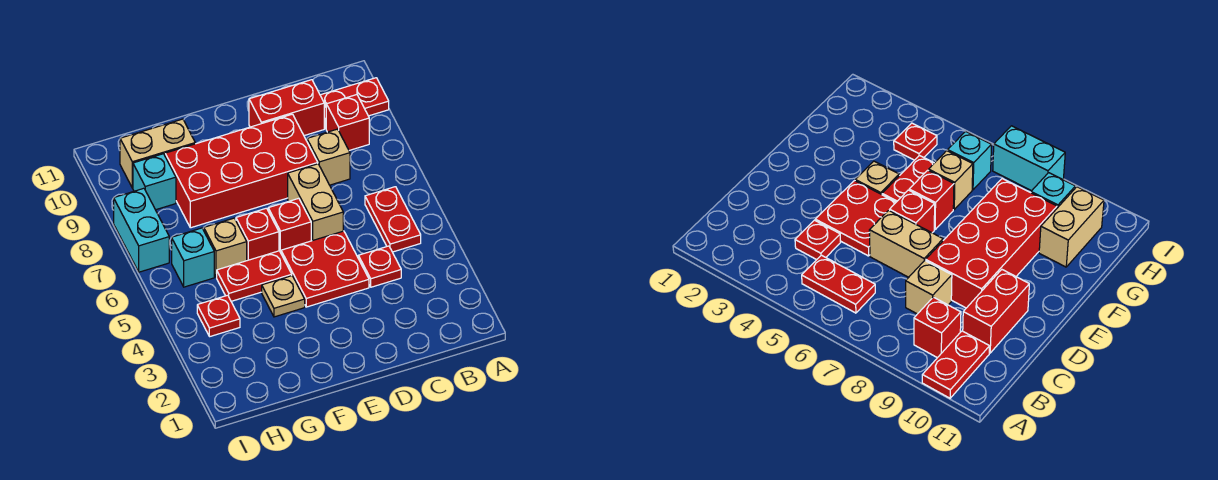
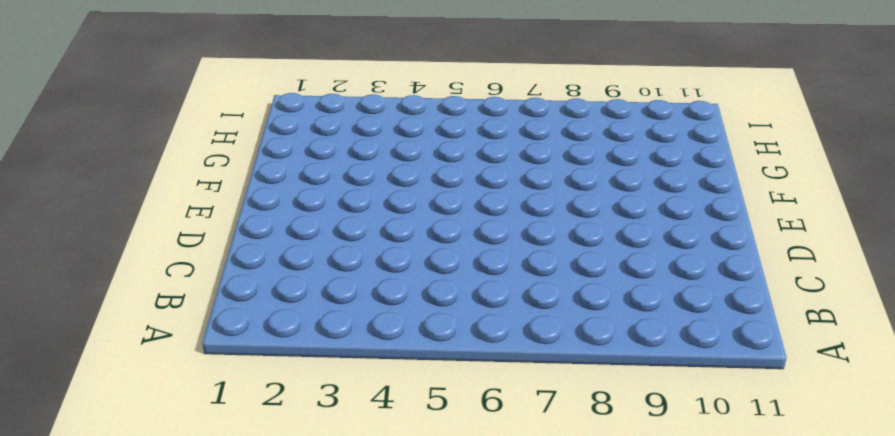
none -> red plate A10:B10 level 1
none -> red plate B5:B6 level 1
none -> red brick B9 level 1

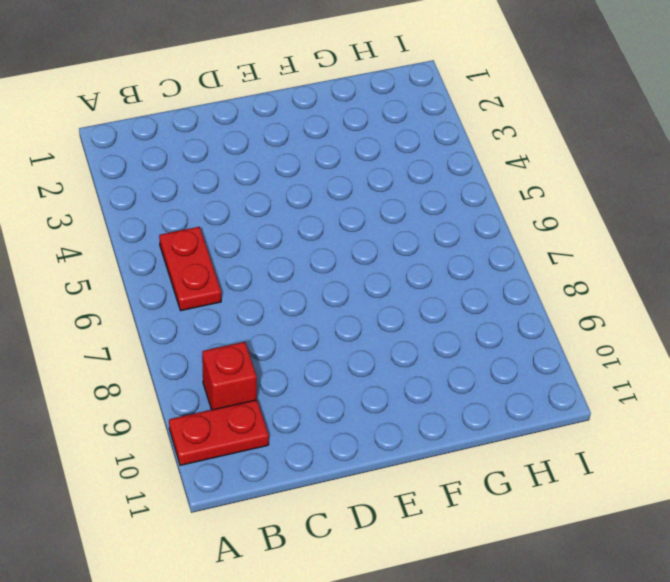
none -> red plate C4 level 1
none -> tan brick C8 level 1
none -> red brick C10:D10 level 1

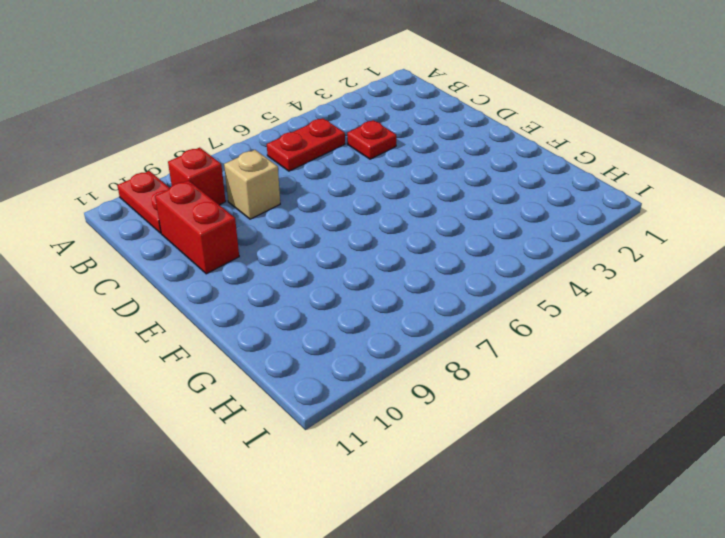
none -> red plate D4:E5 level 1
none -> tan brick D6:D7 level 1
none -> red brick D8:G9 level 1

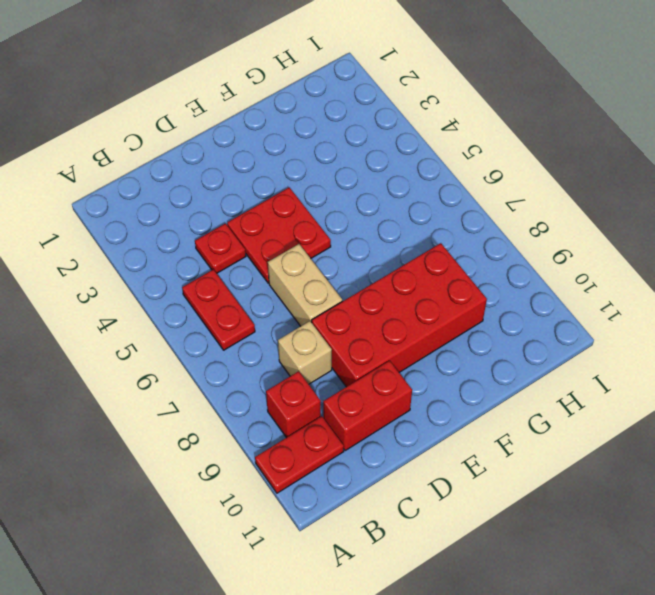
none -> red brick E6 level 1
none -> tan plate F4 level 1
none -> red plate F5:G5 level 1

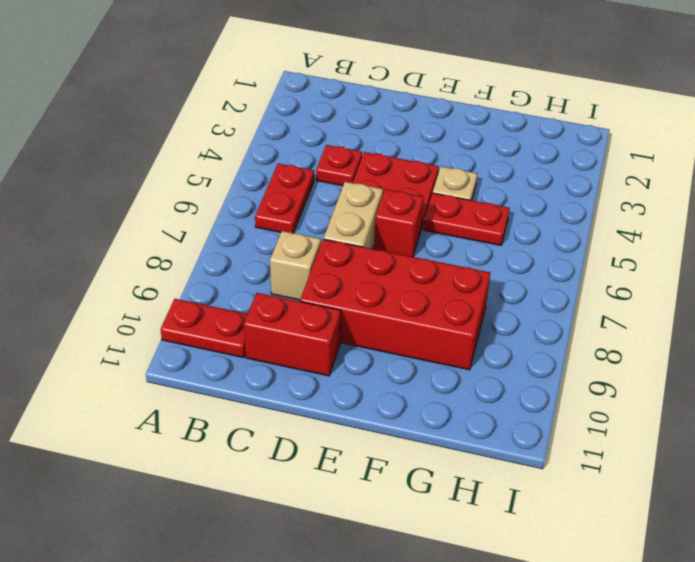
none -> red brick B9 level 1
none -> red brick F6 level 1
none -> tan brick G6 level 1

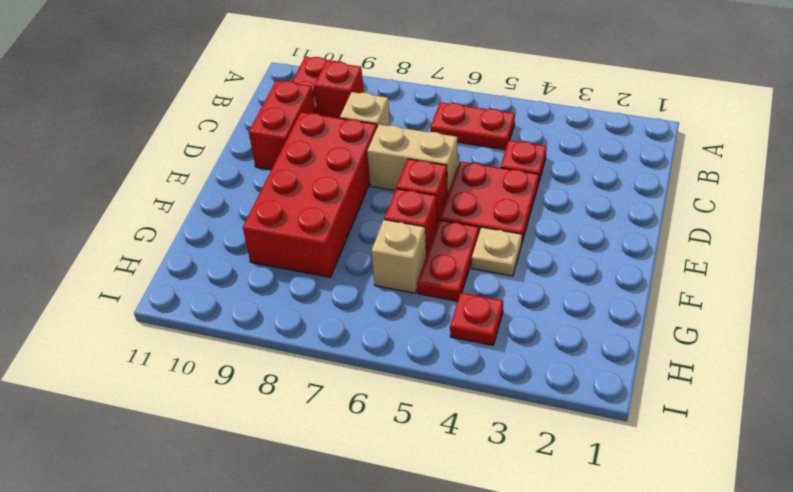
none -> tan brick G10:H10 level 1
none -> cyan brick H6 level 1
none -> cyan brick H9 level 1

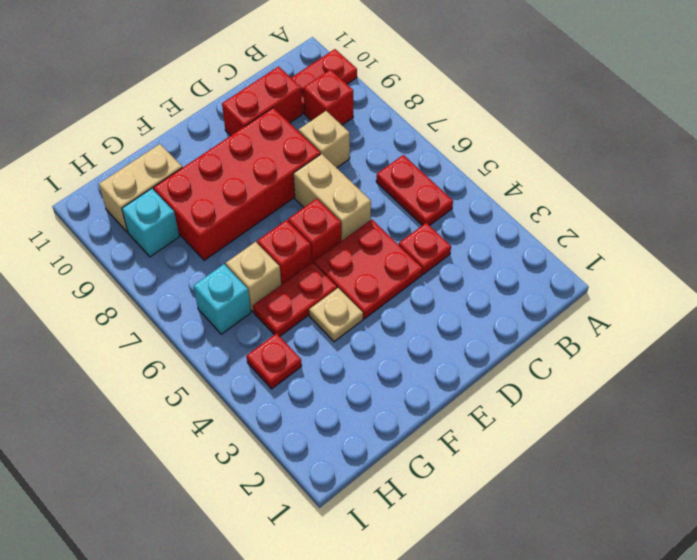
none -> cyan brick I7:I8 level 1

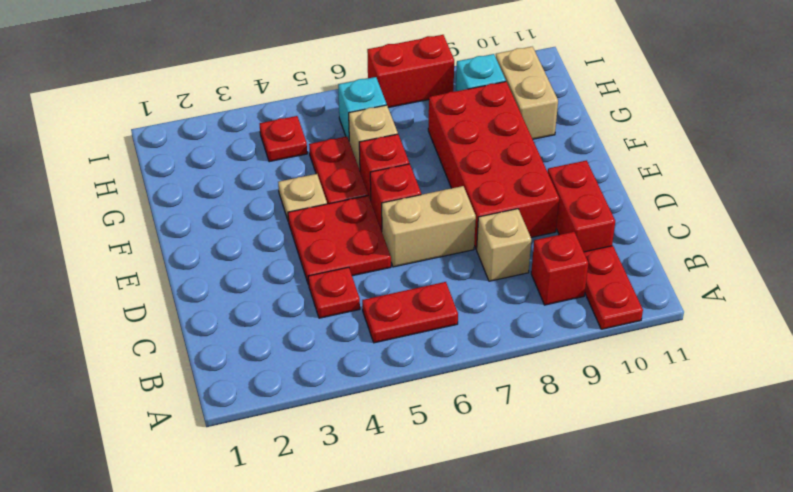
red brick I7:I8 level 1 -> cyan brick I7:I8 level 1

